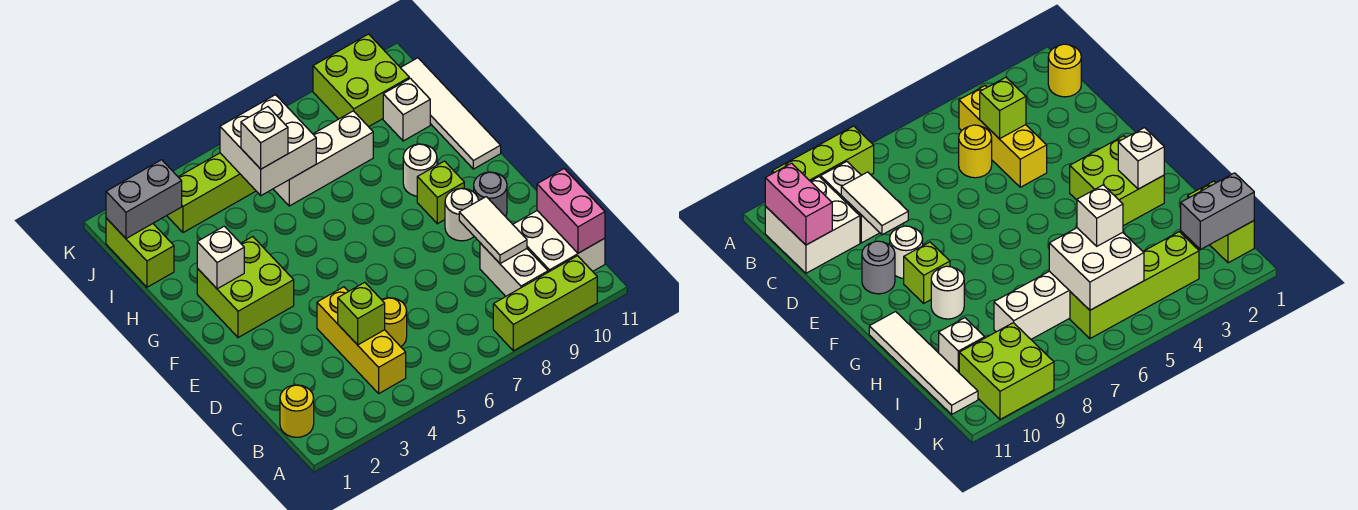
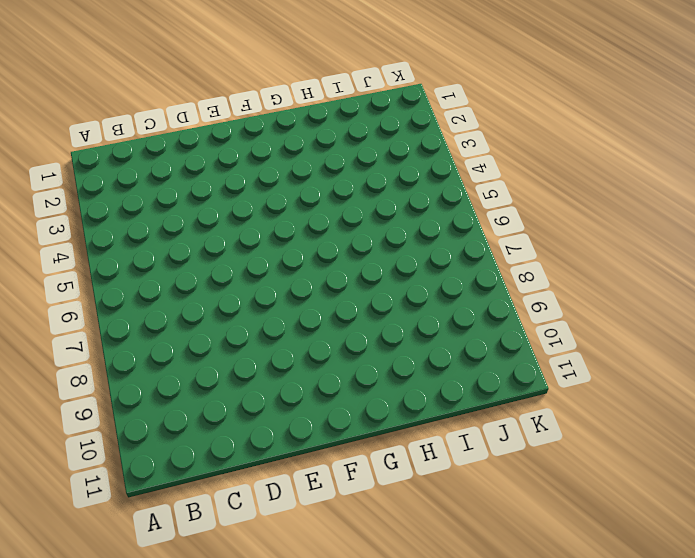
none -> lime brick A8:A10 level 1
none -> yellow round brick B1 level 1
none -> yellow brick B4:D4 level 1

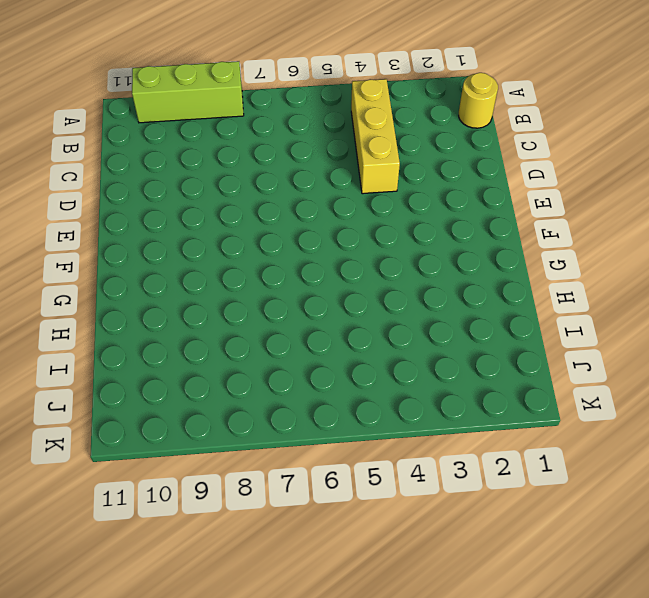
none -> white brick B9:C9 level 1
none -> white brick B10:C11 level 1
none -> yellow round brick C5 level 1

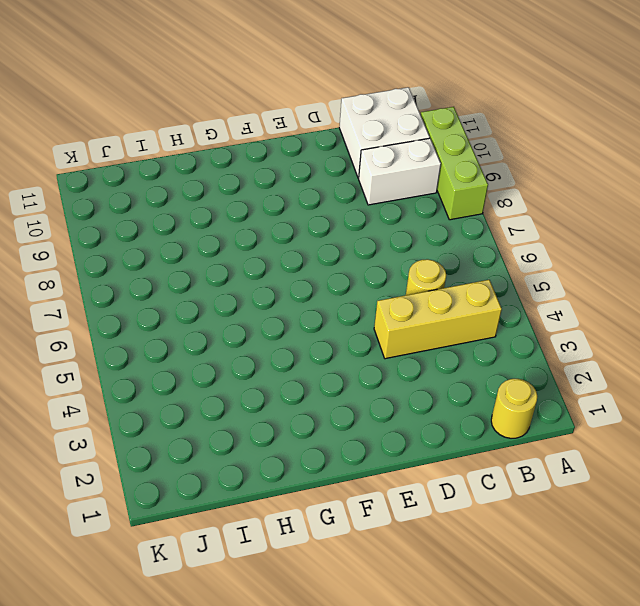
none -> white round brick E9 level 1
none -> grey round brick E10 level 1
none -> lime brick F2:G3 level 1

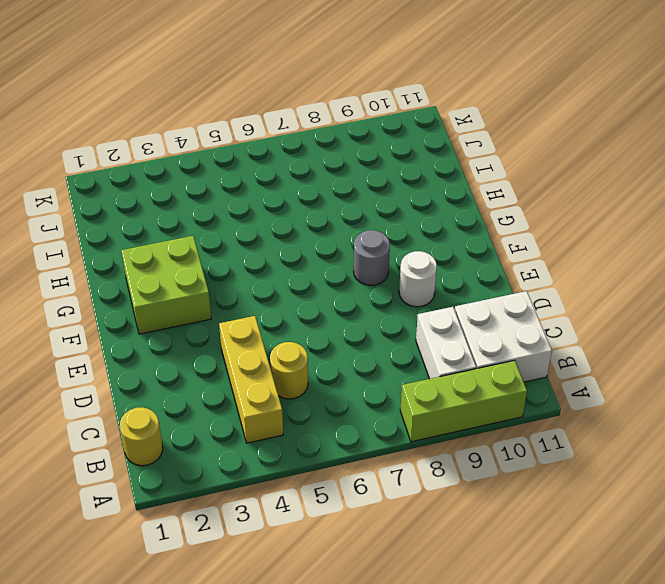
grey round brick F8 level 1 -> grey round brick E10 level 1
none -> lime brick F9 level 1
none -> white round brick G9 level 1
none -> white tile G11:J11 level 1

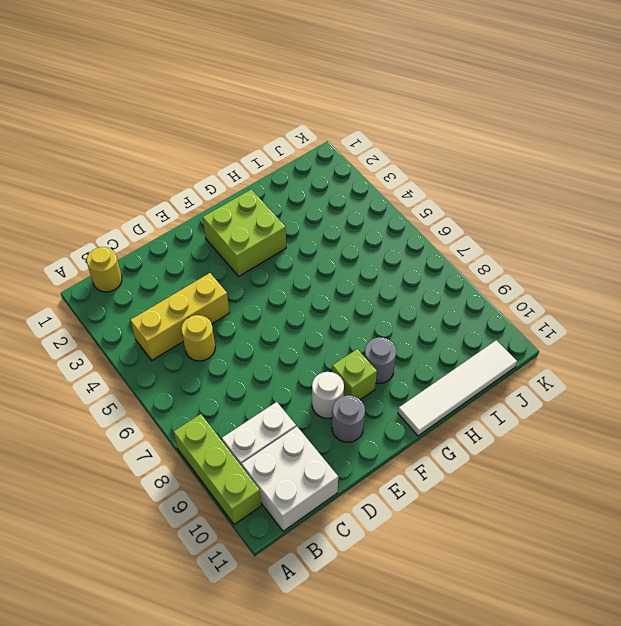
grey round brick G9 level 1 -> white round brick G9 level 1
none -> lime brick I1:J1 level 1
none -> white brick I6:I8 level 1
none -> white brick I10 level 1

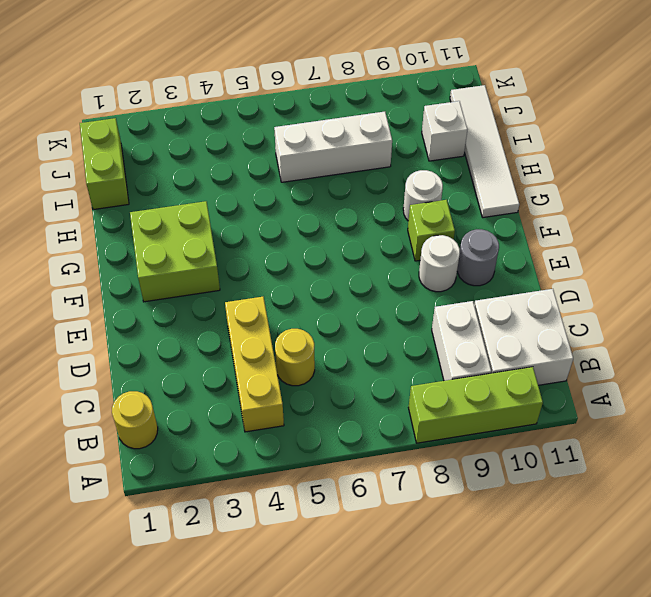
none -> lime brick J3:J6 level 1
none -> lime brick J9:K10 level 1
none -> pink brick B11:C11 level 2

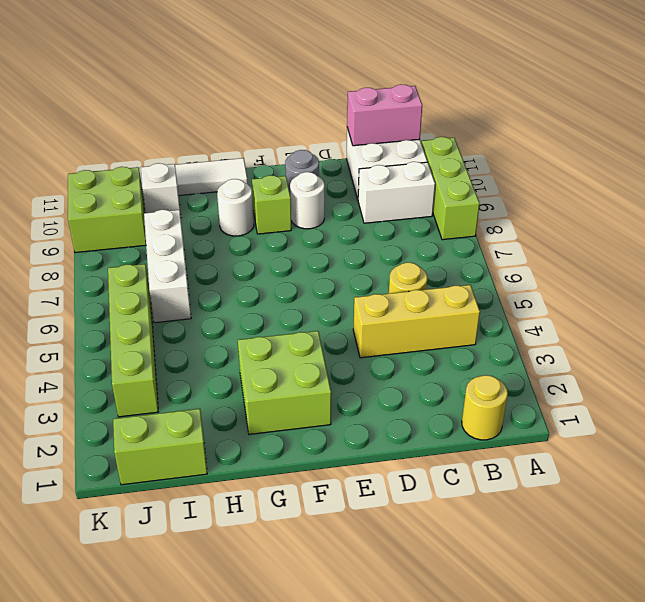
none -> lime brick C4 level 2
none -> white tile C9:D9 level 2
none -> white brick G2 level 2

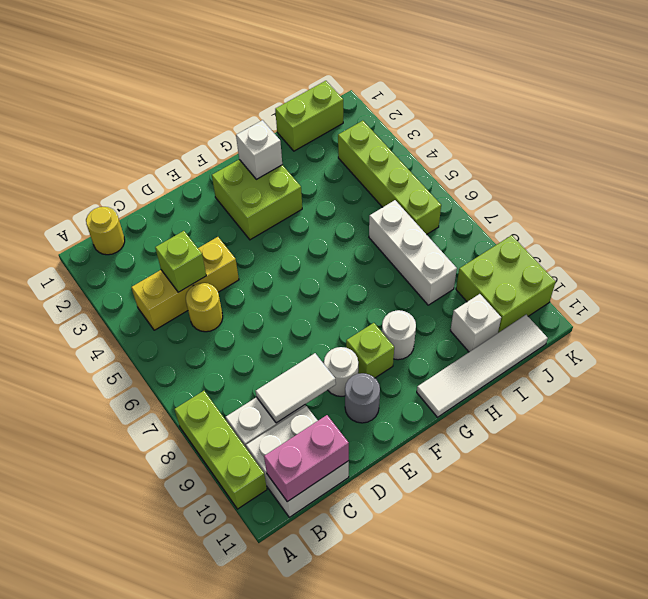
none -> white brick I5:J6 level 2
none -> grey brick J1:J2 level 2
none -> white brick I5 level 3

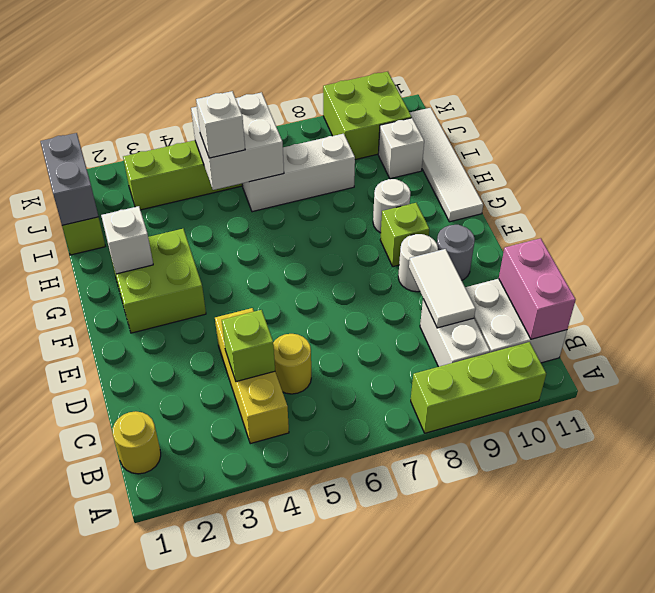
grey brick I1:J1 level 2 -> grey brick J1:J2 level 2

